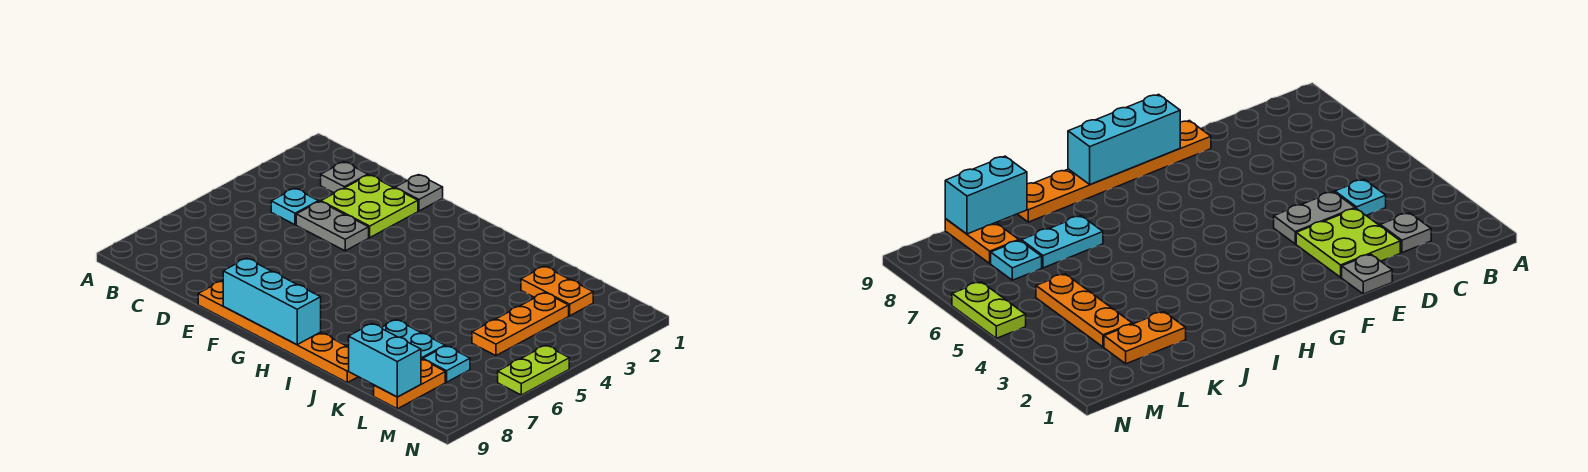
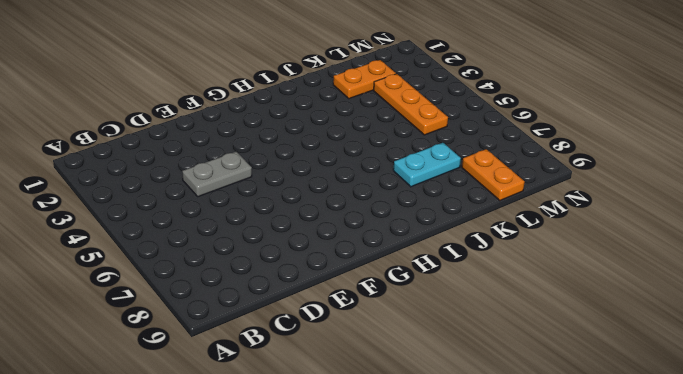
none -> grey plate C2 level 1
none -> cyan plate C4 level 1
none -> lime plate D2:E3 level 1

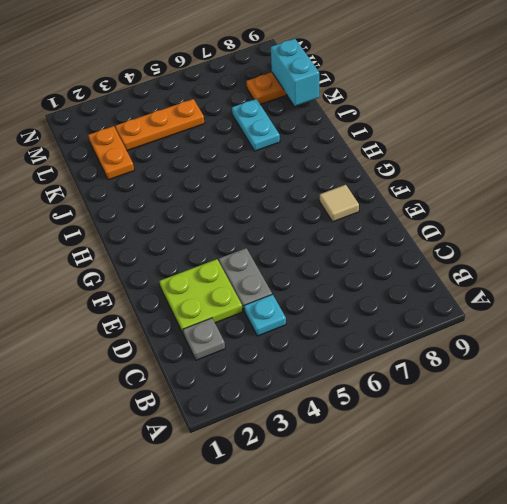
tan tile F8 level 1 -> none
none -> grey plate E1 level 1
none -> orange plate E9:J9 level 1
none -> cyan plate L7 level 1

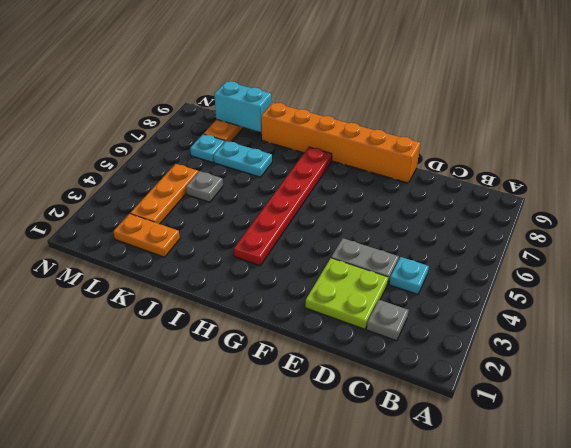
orange brick E9:J9 level 1 -> orange plate E9:J9 level 1
red plate H3:H8 level 1 -> none
grey plate K5 level 1 -> grey plate E1 level 1
none -> lime plate N5:N6 level 1
none -> cyan brick F9:H9 level 2

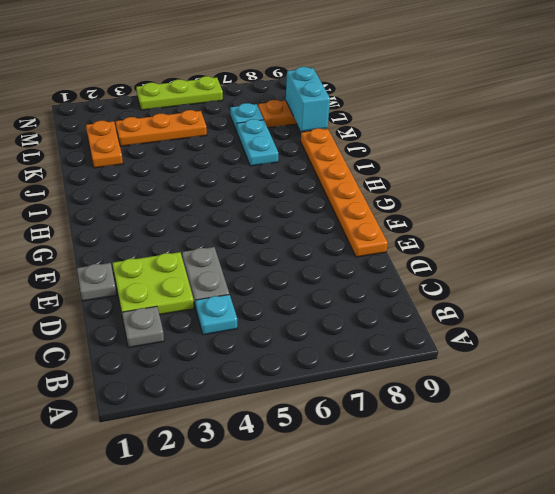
lime plate N4:N6 level 1 -> lime plate N5:N6 level 1
none -> cyan brick F9:H9 level 2

